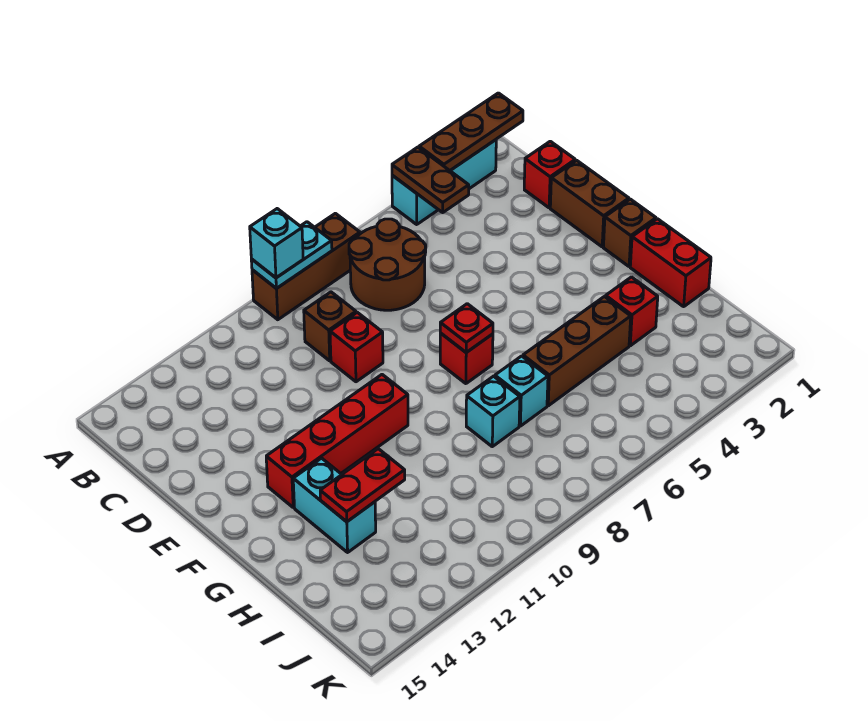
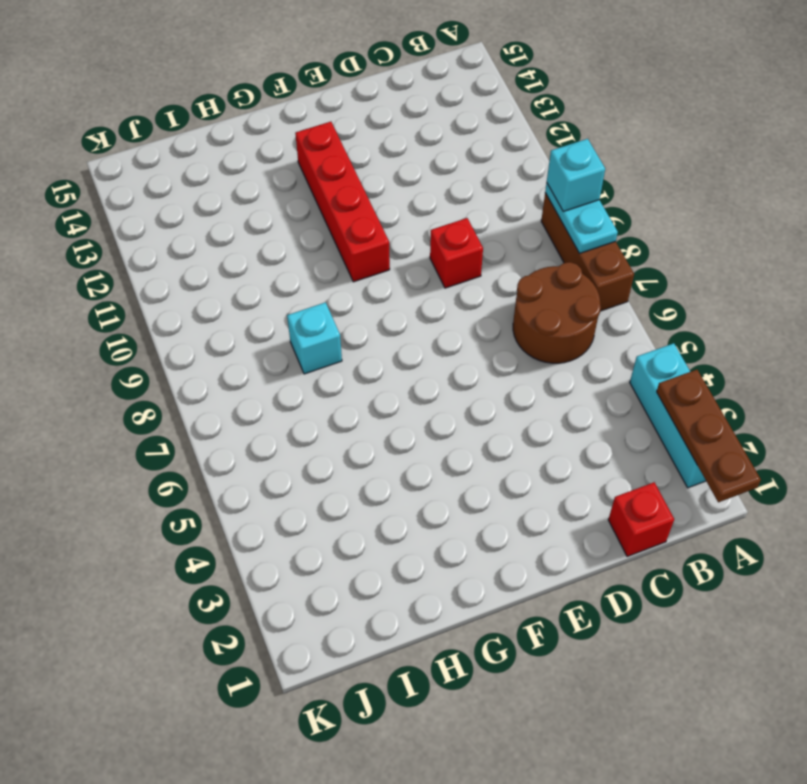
none -> brown brick C9 level 1
none -> brown brick D1:E1 level 1
none -> brown brick F1 level 1

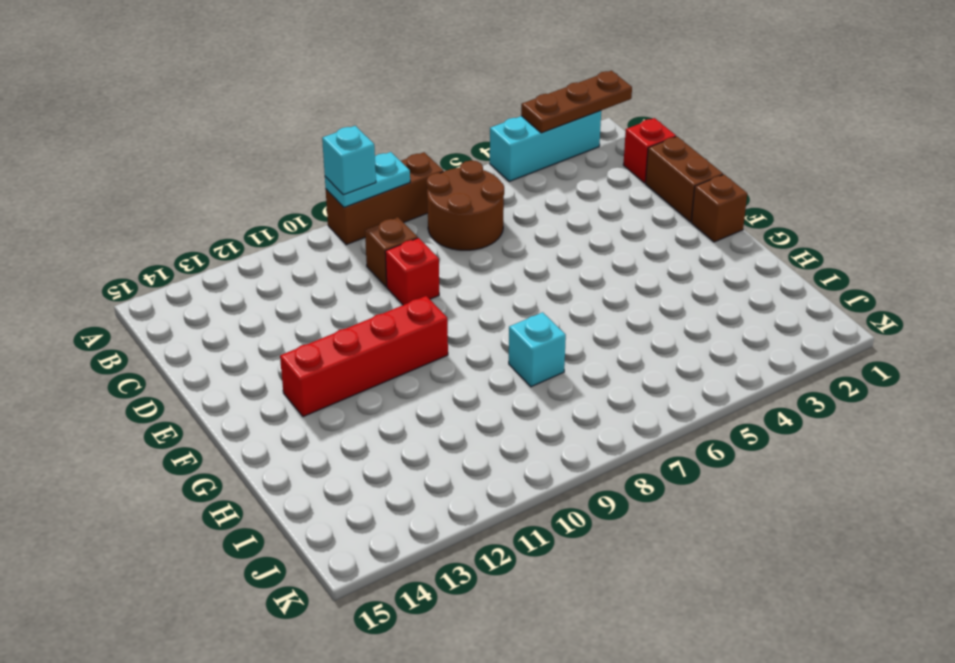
none -> red brick F7 level 1
none -> red brick G1:H1 level 1
none -> cyan brick G13:H13 level 1

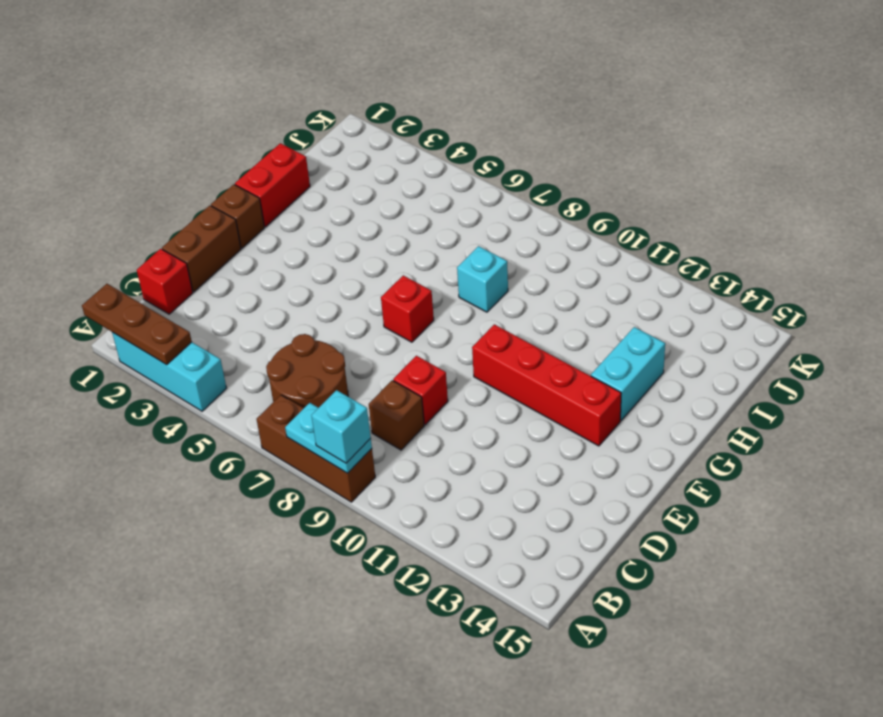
none -> red brick H3 level 1
none -> brown brick H4:H6 level 1
none -> cyan brick H7 level 1

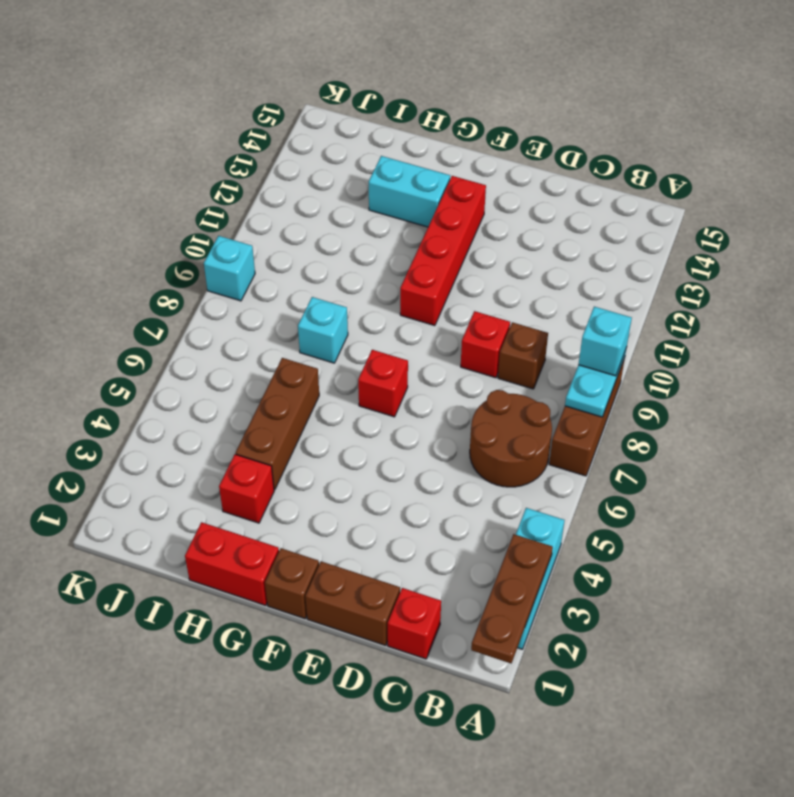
cyan brick K9 level 1 -> cyan brick H7 level 1
none -> brown plate A4:B4 level 2
none -> red plate F7 level 2
none -> red plate H12:H13 level 2

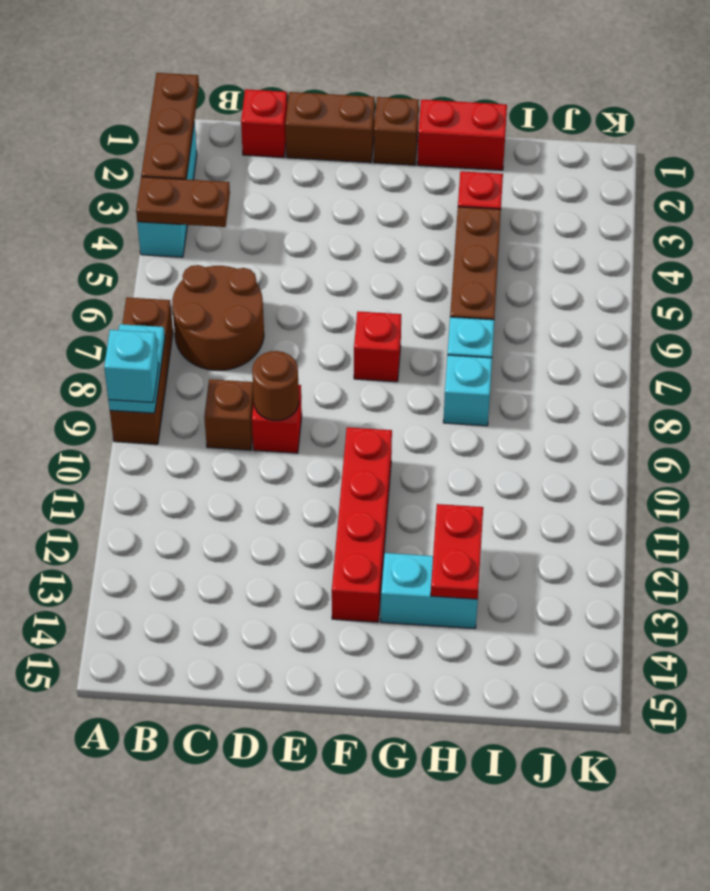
brown round brick D9 level 2 -> none
none -> red plate F7 level 2

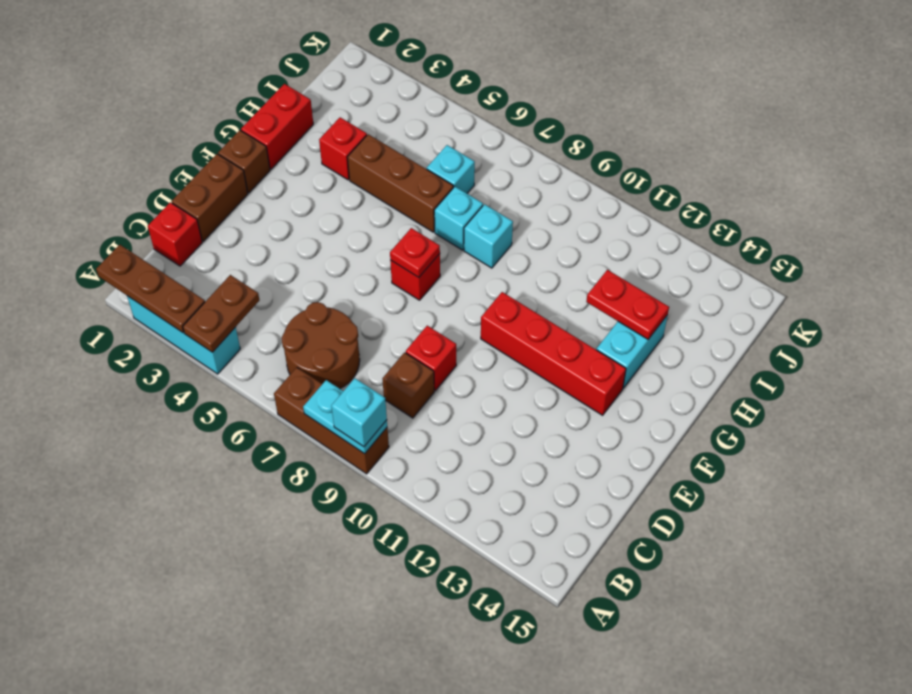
cyan brick I6 level 1 -> none

